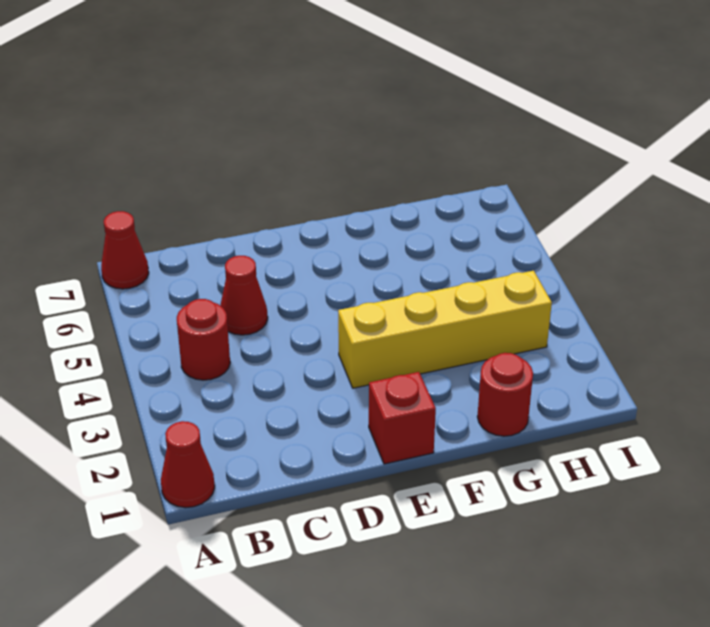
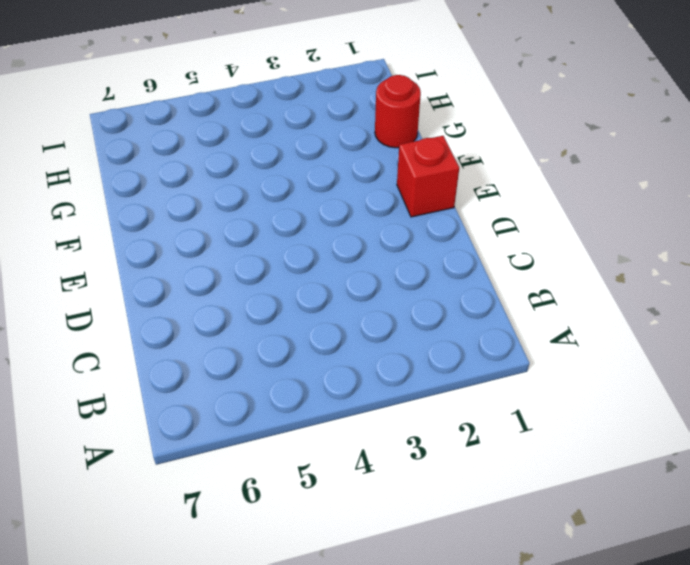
none -> red cone A1 level 1
none -> red cone A7 level 1

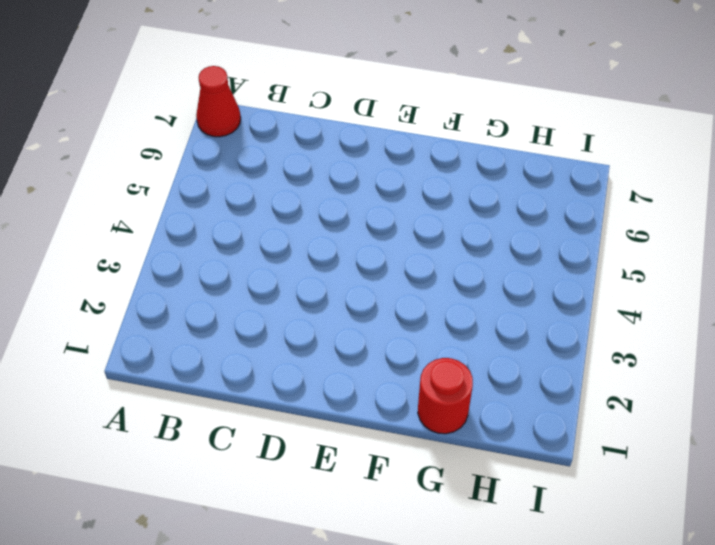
none -> red cone A1 level 1
none -> red round brick B4 level 1

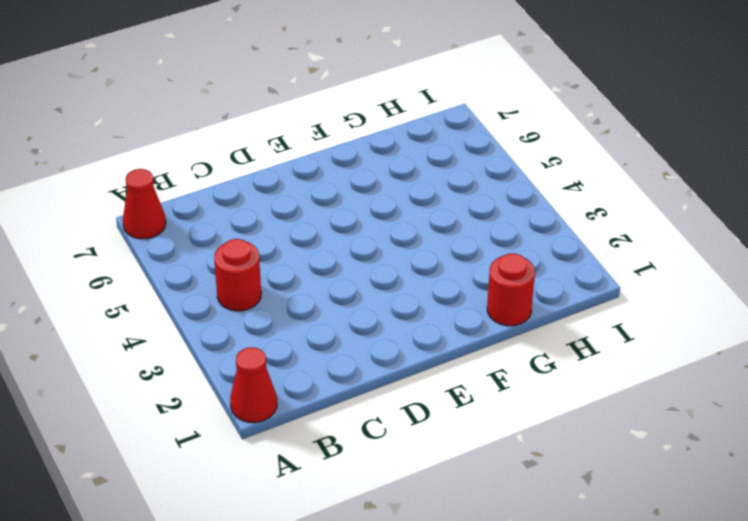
none -> red cone C5 level 1
none -> red brick E1 level 1

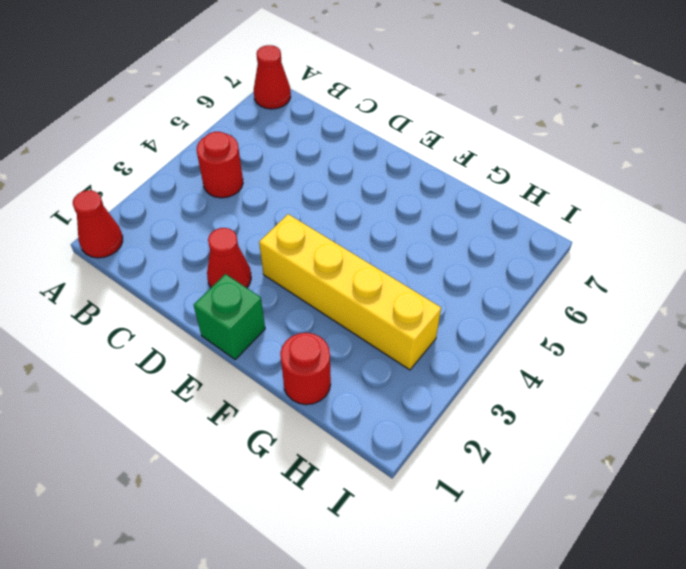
red cone D2 level 1 -> red cone C5 level 1
green brick E1 level 1 -> red brick E1 level 1

